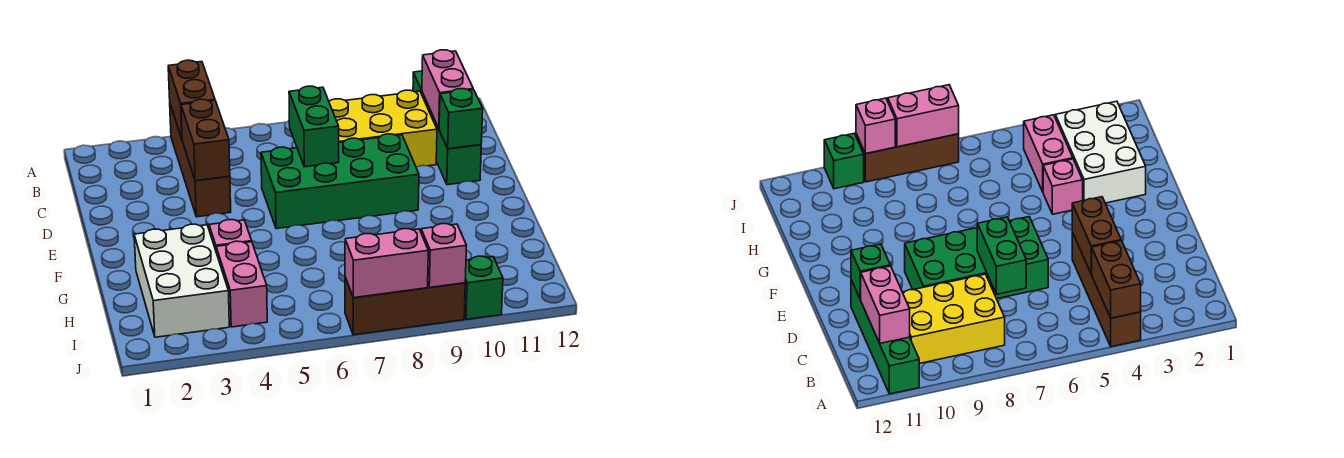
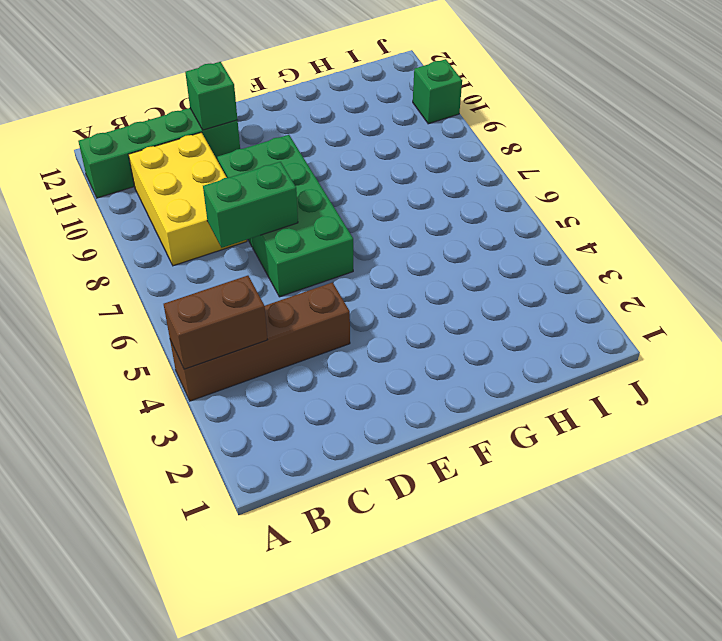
none -> white brick G2:I3 level 1
none -> pink brick G4 level 1
none -> pink brick H4:I4 level 1

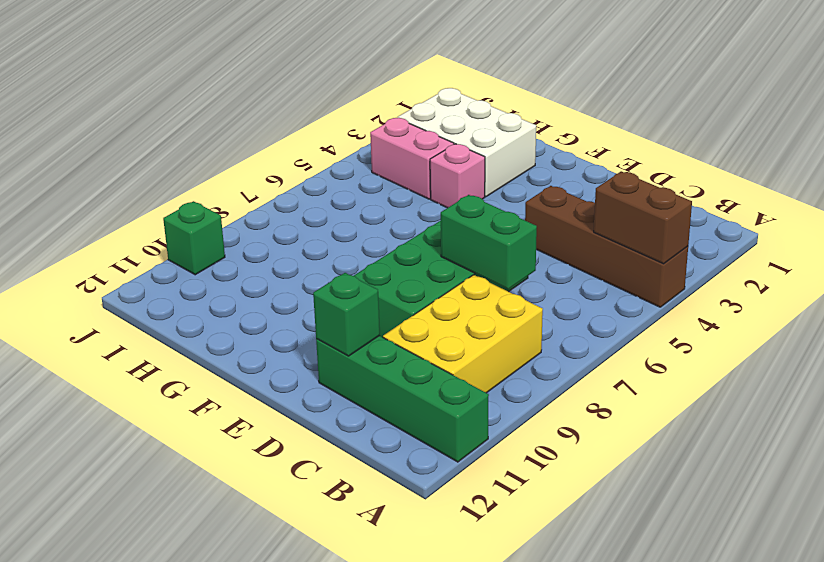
none -> brown brick J7:J9 level 1
none -> pink brick B11:C11 level 2
none -> brown brick C4:D4 level 2

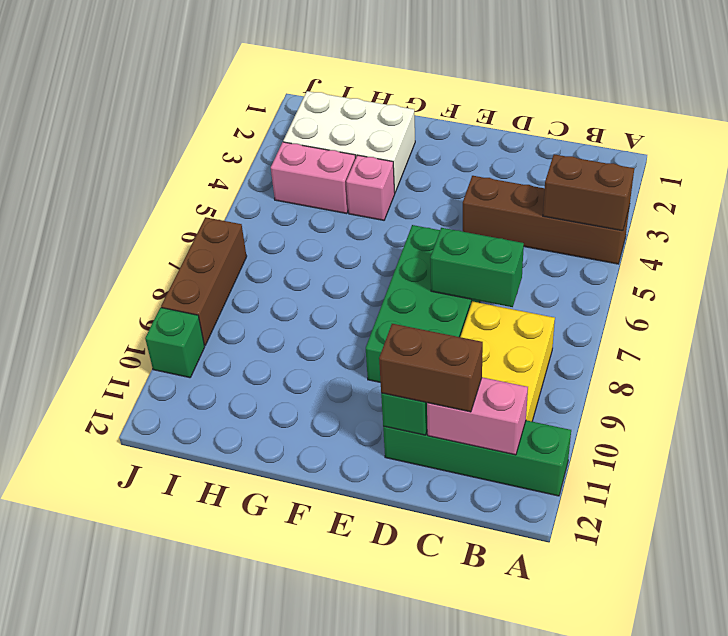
brown brick C11:D11 level 3 -> brown brick C4:D4 level 2
none -> pink brick J7:J8 level 2
none -> pink brick J9 level 2

